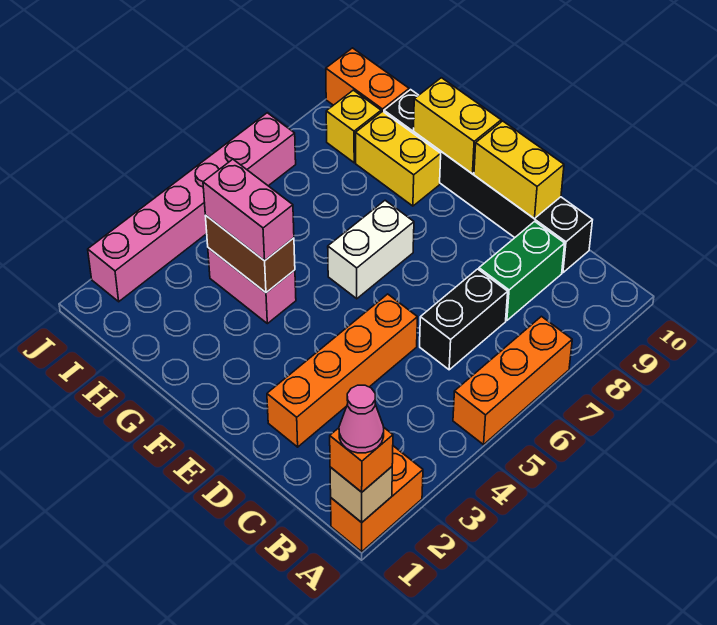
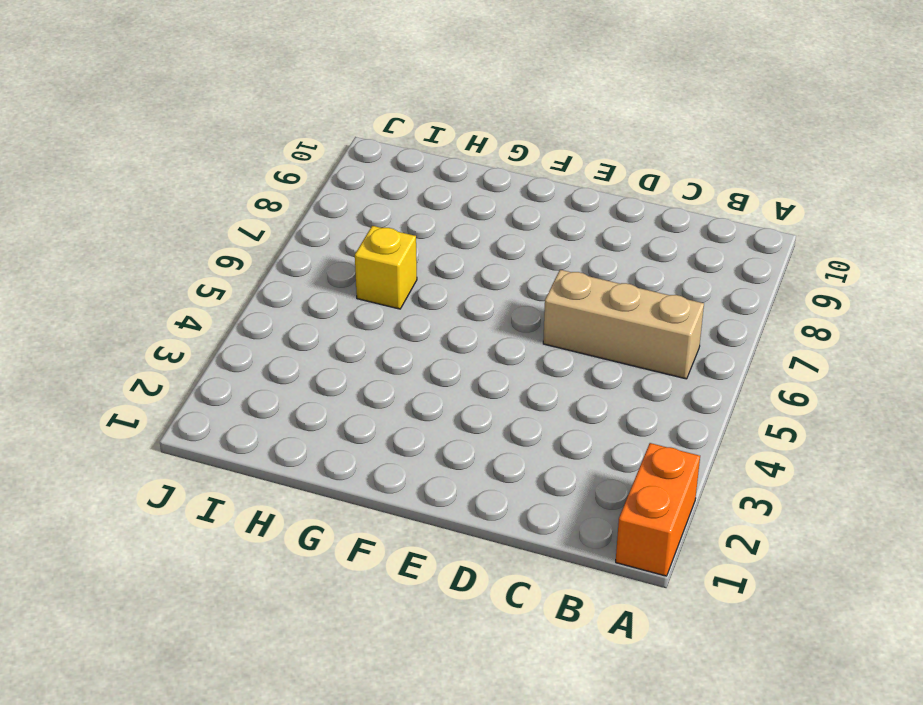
tan brick B6:D6 level 1 -> black brick C6:C7 level 1
yellow brick H6 level 1 -> yellow brick I9 level 1
none -> orange brick A5:A7 level 1
none -> green brick C8:C9 level 1
none -> black brick C10:H10 level 1

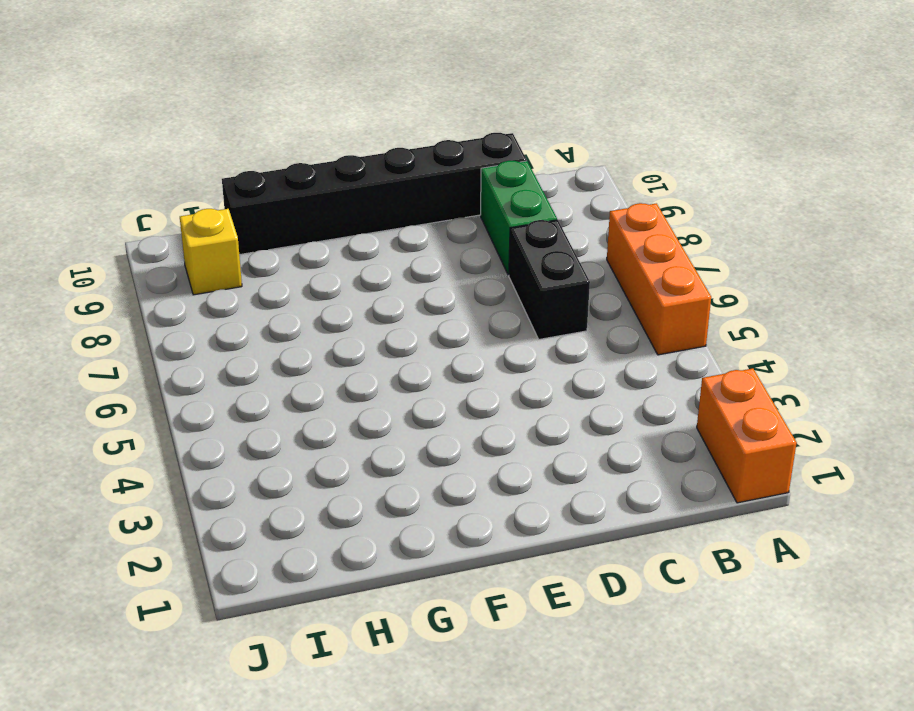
none -> orange brick D2:D5 level 1
none -> white brick F6:F7 level 1
none -> pink brick G4:H4 level 1

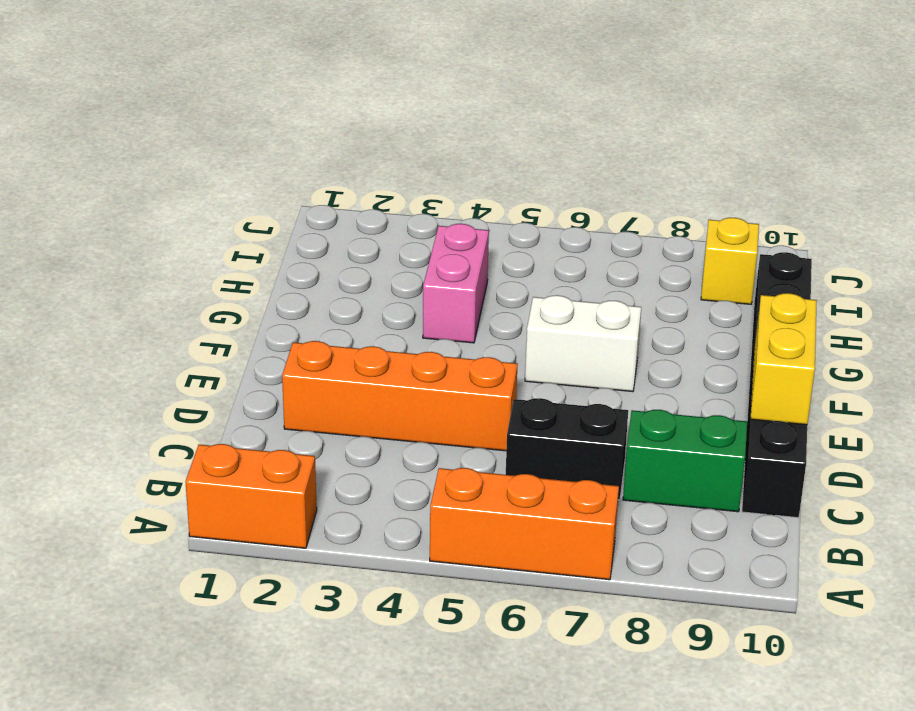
none -> yellow brick G9:H9 level 1
none -> orange brick I10:J10 level 1
none -> pink brick J2:J7 level 1

